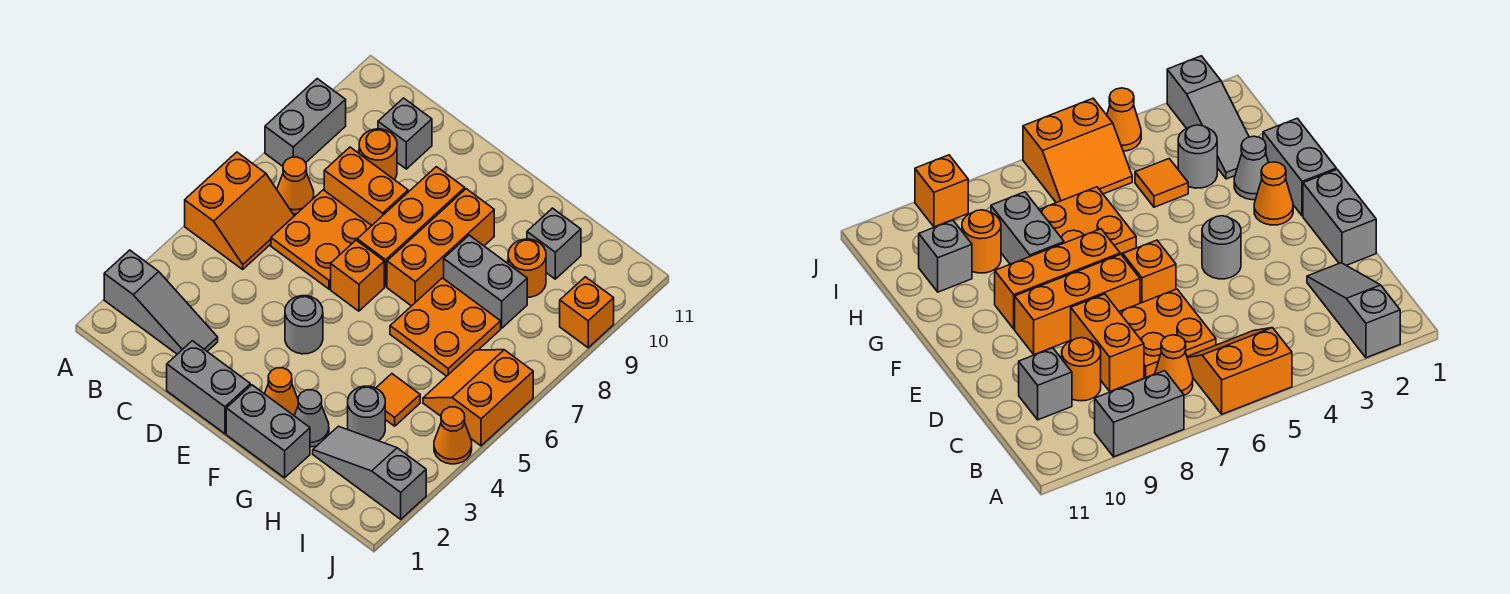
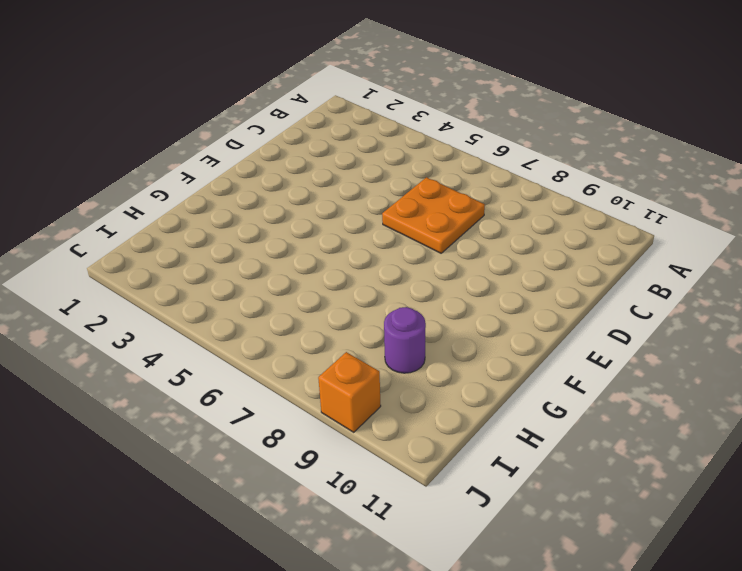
purple round brick H9 level 1 -> orange round brick H9 level 1
none -> grey slope A2:C2 level 1 top A
none -> orange slope A5:B6 level 1 top A
none -> grey brick A8:A9 level 1

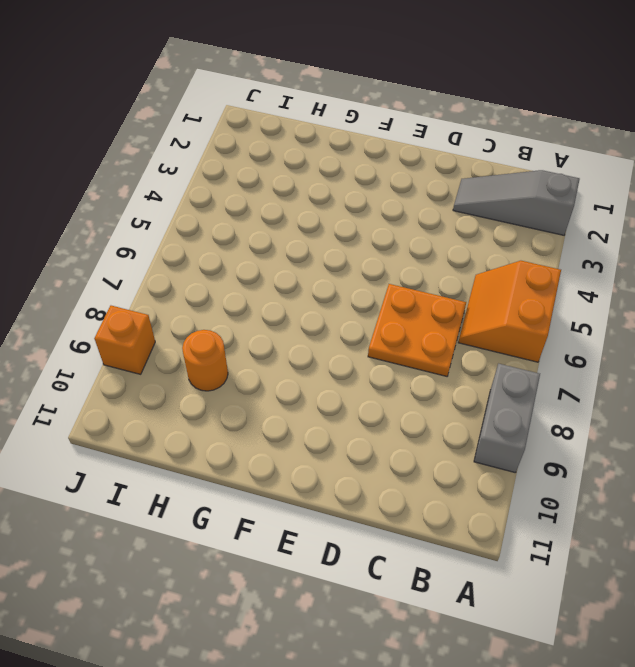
none -> orange cone B7 level 1
none -> orange brick C8:D8 level 1
none -> orange round brick C9 level 1

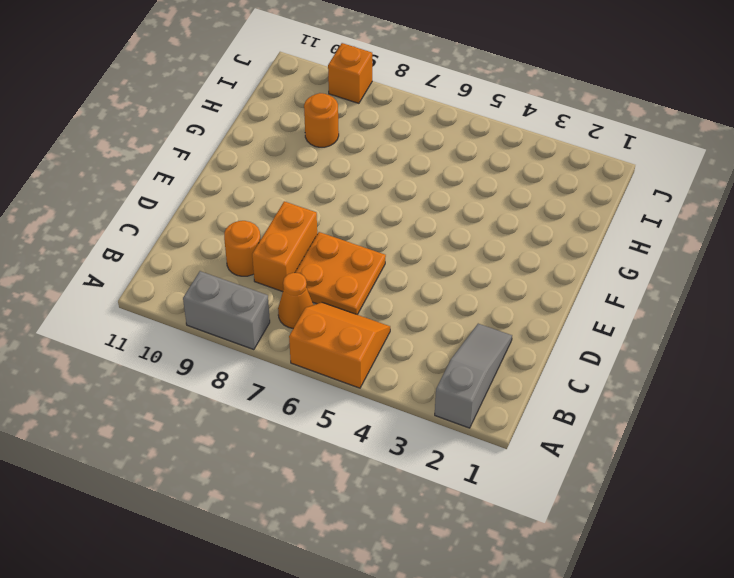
none -> grey brick C10 level 1
none -> grey brick D1:E1 level 1
none -> grey round brick E4 level 1

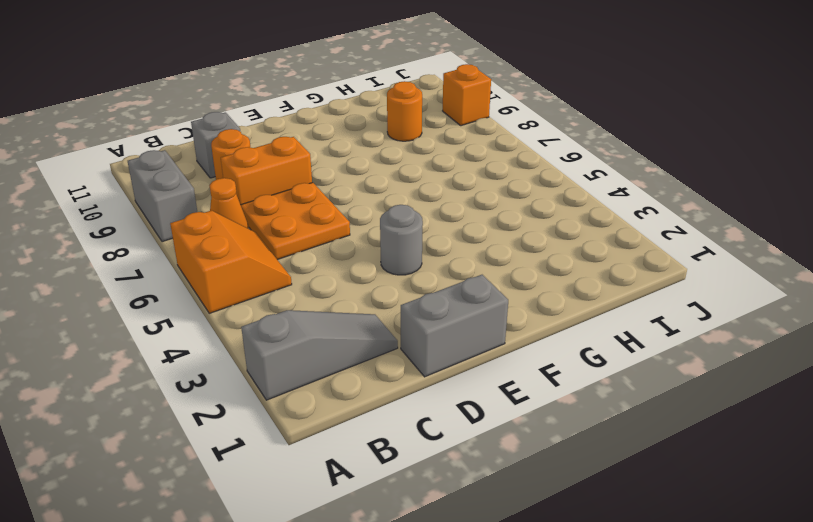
none -> orange brick E6 level 1
none -> orange brick E7:E9 level 1
none -> grey brick F1:G1 level 1

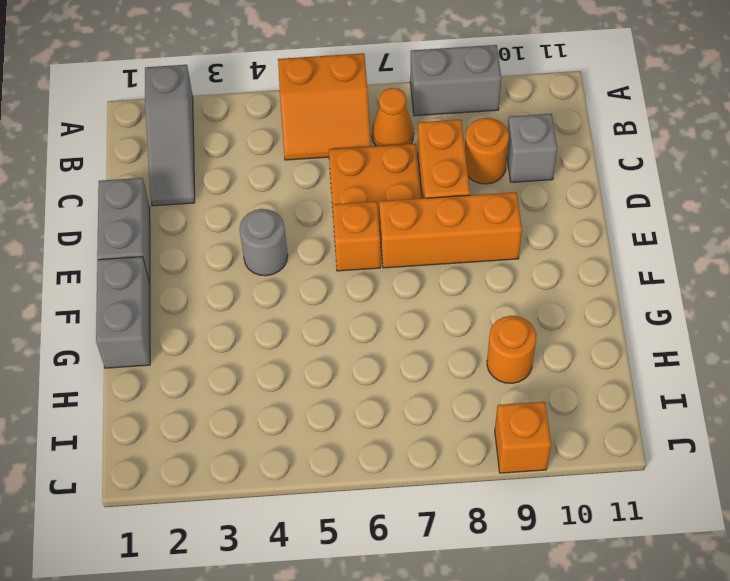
none -> orange cone F2 level 1
none -> orange brick F7:F9 level 1
none -> grey cone G2 level 1

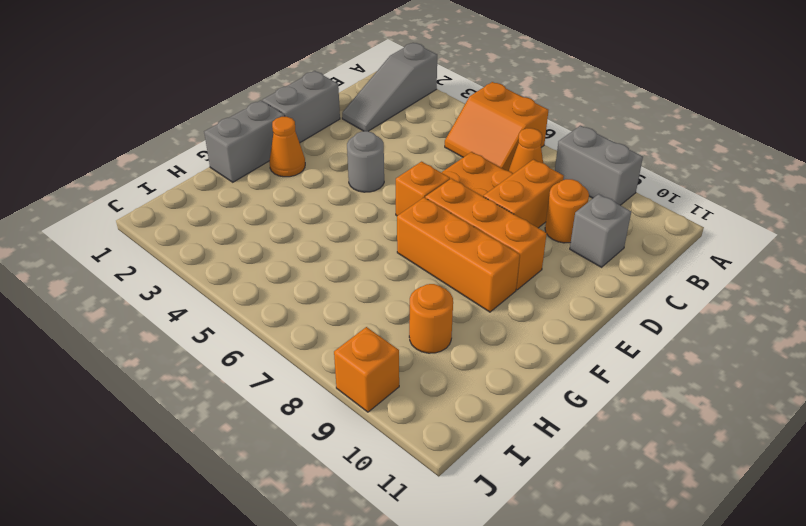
none -> grey cone G2 level 1
none -> orange plate G6:H7 level 1
none -> grey brick G8:H8 level 1

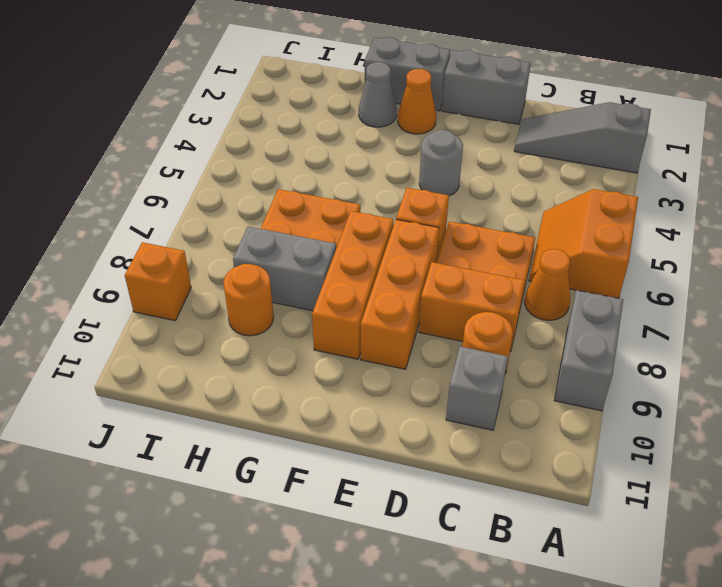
none -> grey slope H2:J2 level 1 top J
none -> grey round brick H3 level 1
none -> orange tile H4 level 1

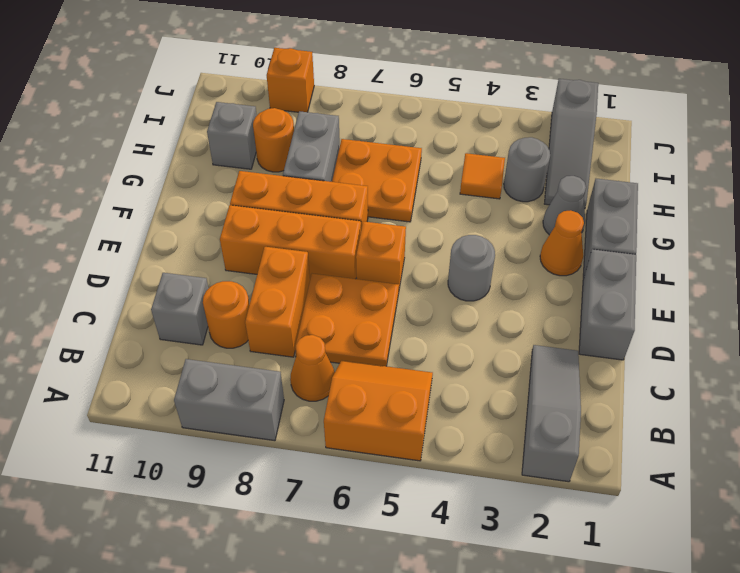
none -> orange slope I5:J6 level 1 top J
none -> orange cone J4 level 1

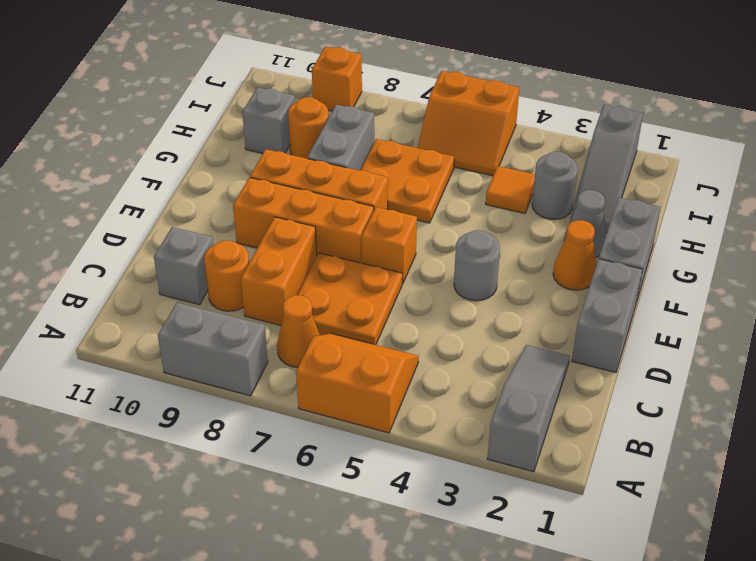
none -> orange cone J4 level 1

